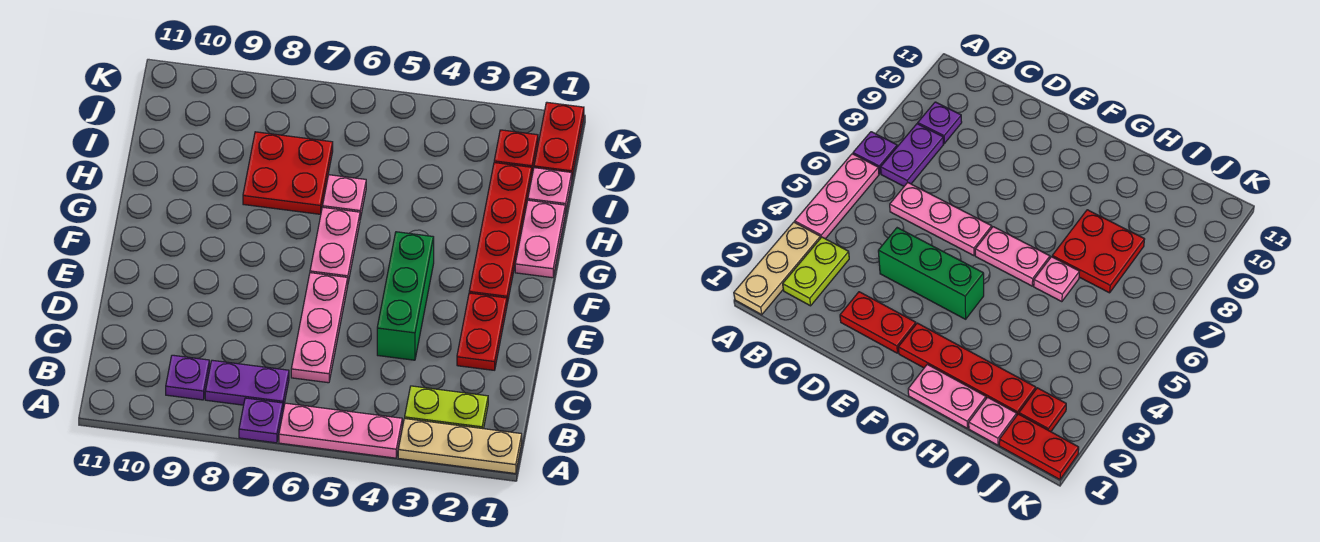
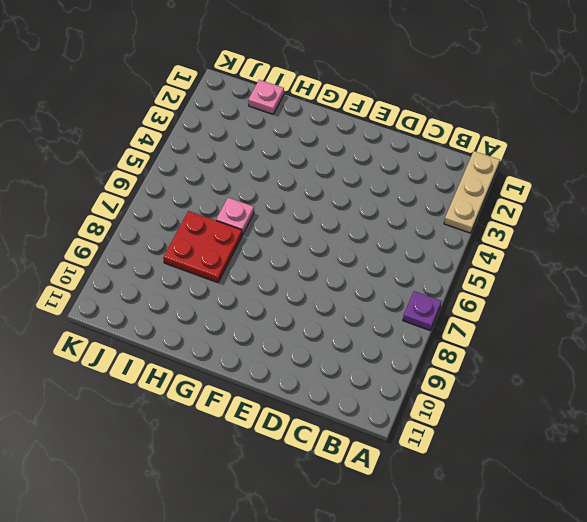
none -> pink plate A4:A6 level 1
none -> lime plate B2:B3 level 1
none -> purple plate B7:B8 level 1

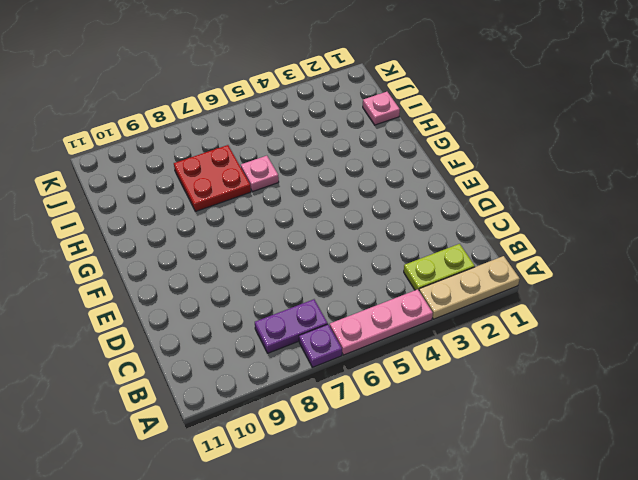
none -> purple plate B9 level 1
none -> pink plate C6:E6 level 1
none -> red plate D2:E2 level 1

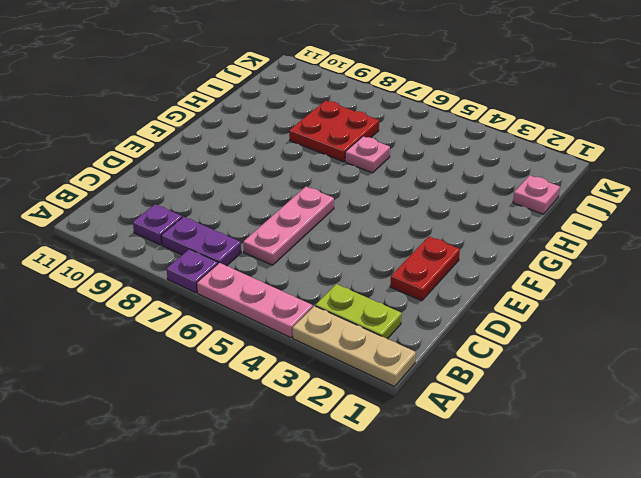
none -> green brick D4:F4 level 1
none -> red plate F2:I2 level 1
none -> pink plate F6:G6 level 1

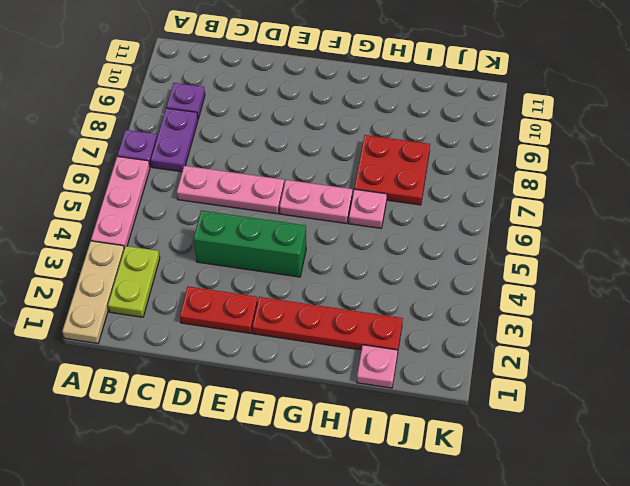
none -> pink plate G1:H1 level 1
none -> red plate J1:K1 level 1
none -> red plate J2 level 1

